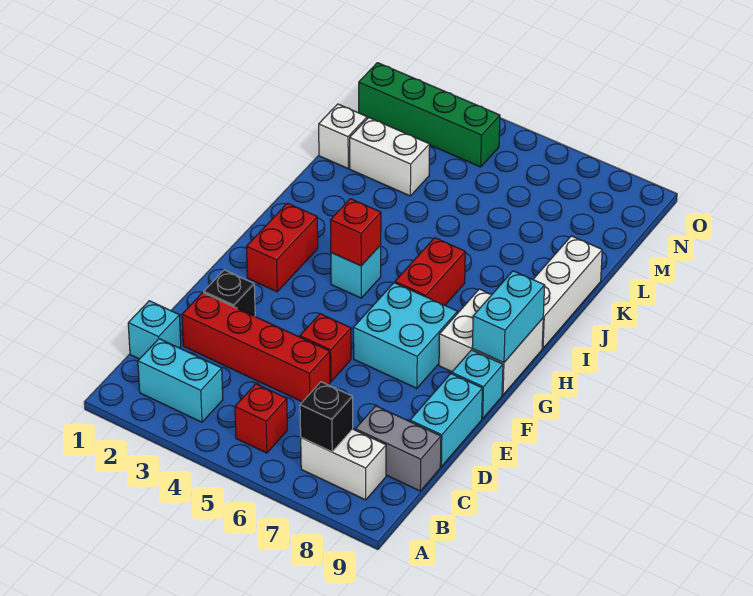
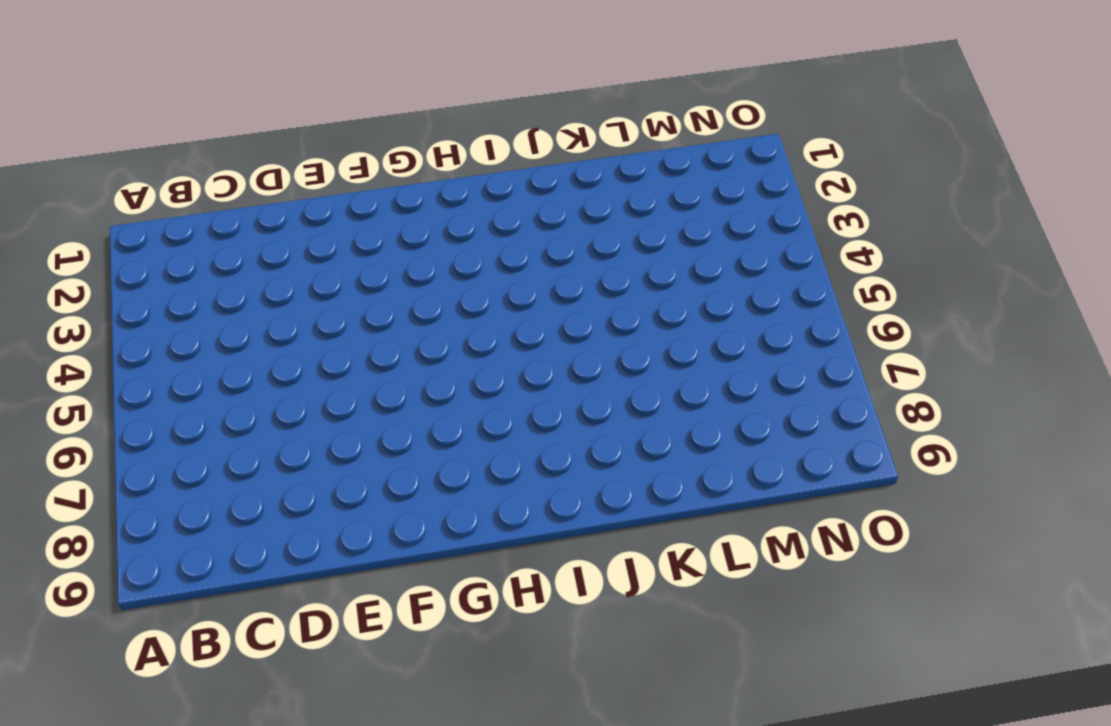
none -> cyan brick B2:B3 level 1
none -> red brick B5 level 1
none -> white brick B7:B8 level 1

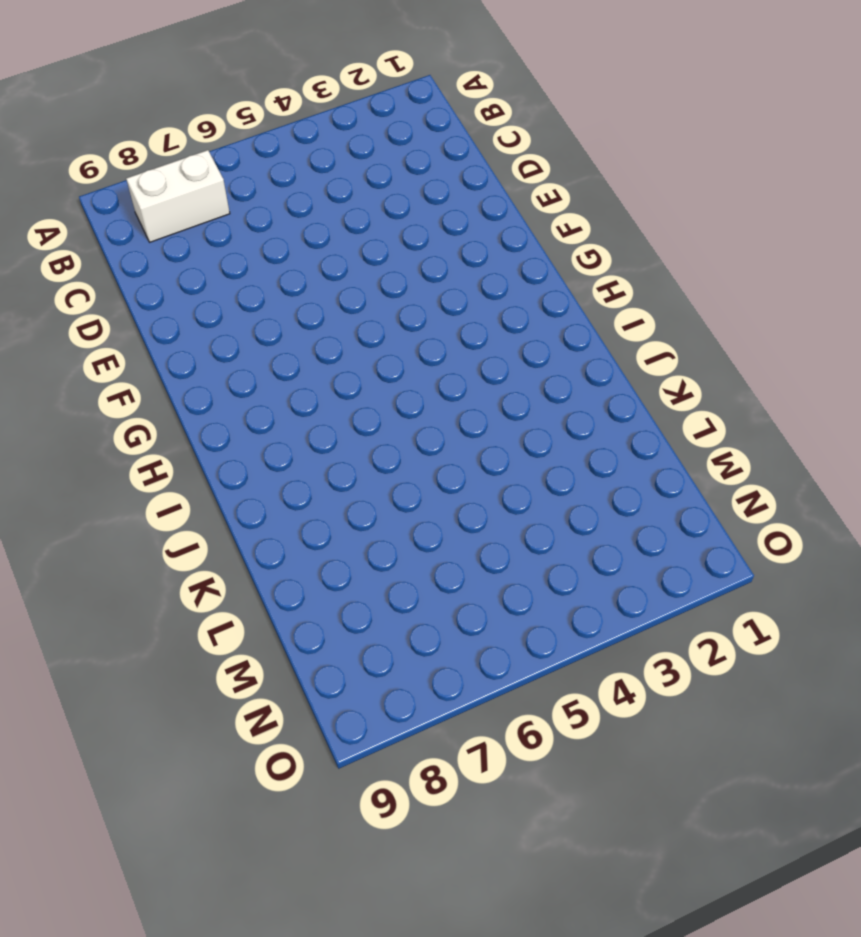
none -> cyan brick B2:B3 level 1
none -> red brick B5 level 1
none -> cyan brick C1 level 1

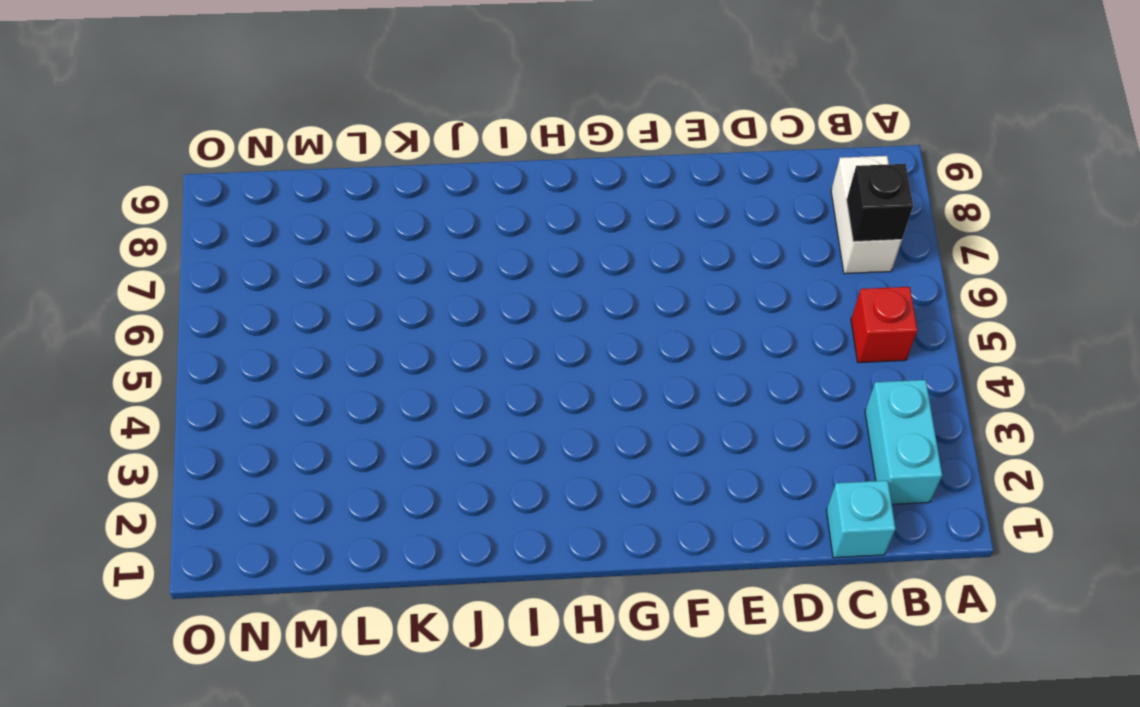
none -> grey brick C8:C9 level 1
none -> red brick D2:D5 level 1
none -> cyan brick D9:E9 level 1

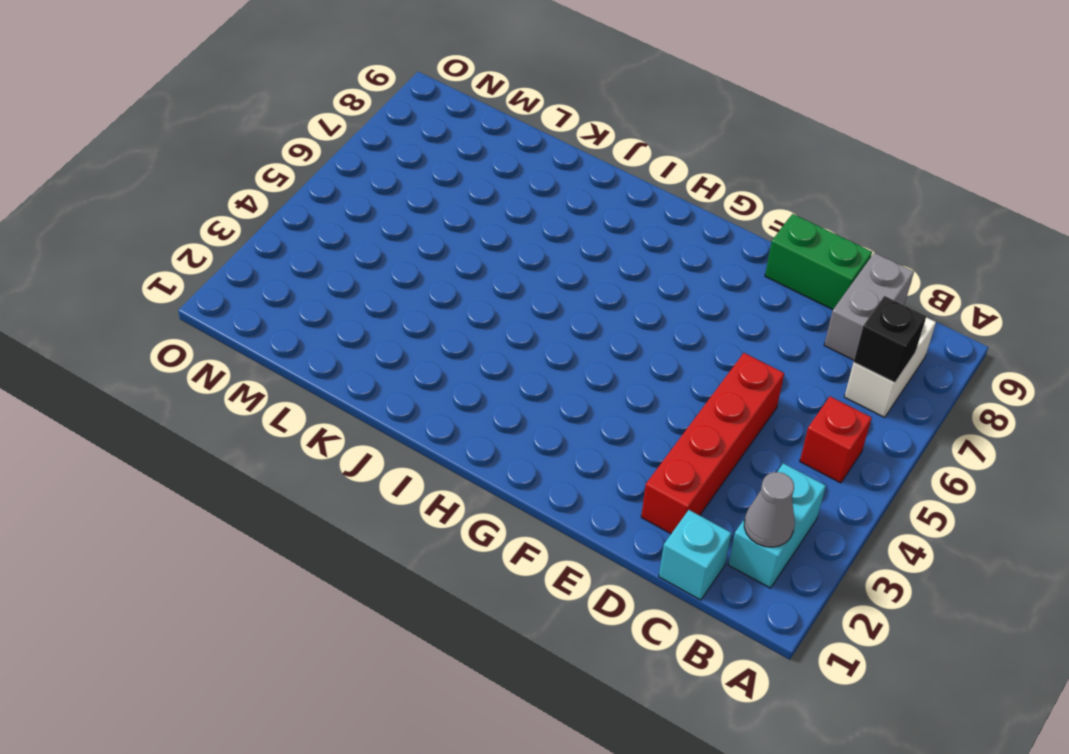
grey cone B2 level 2 -> none
green brick D9:E9 level 1 -> cyan brick D9:E9 level 1
none -> black brick E2 level 1
none -> red brick E5 level 1
none -> cyan brick F6:G7 level 1

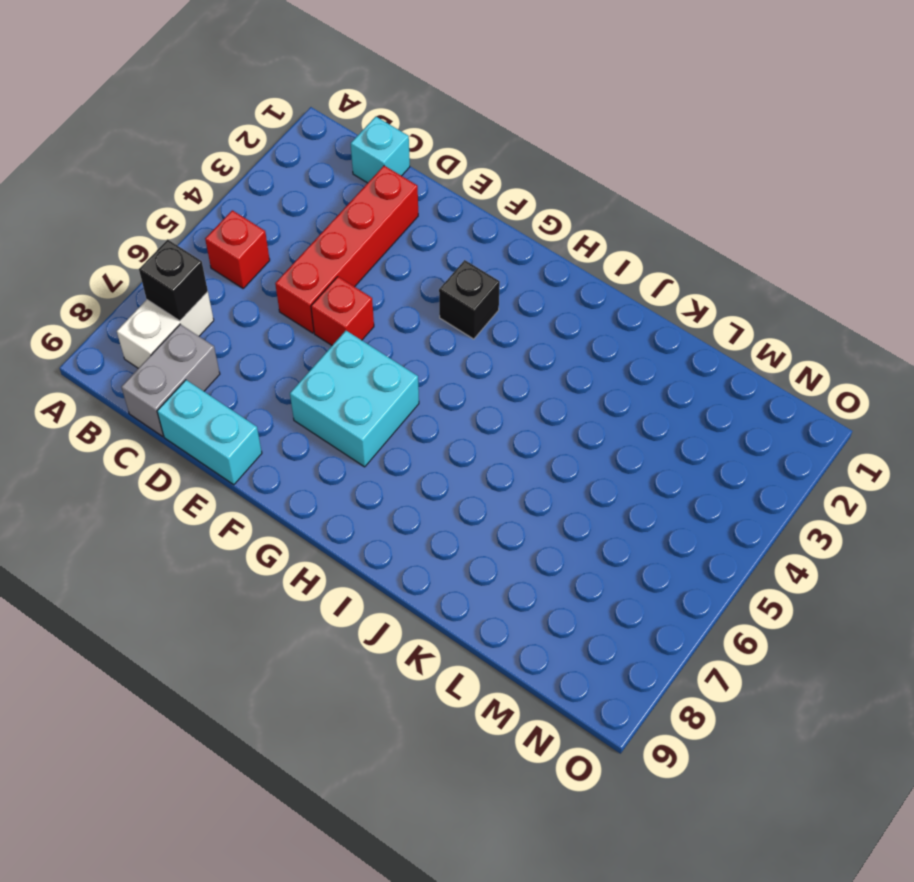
black brick G3 level 1 -> black brick E2 level 1
none -> cyan brick B2:B3 level 1
none -> cyan brick F9 level 1
none -> red brick G2:H2 level 1

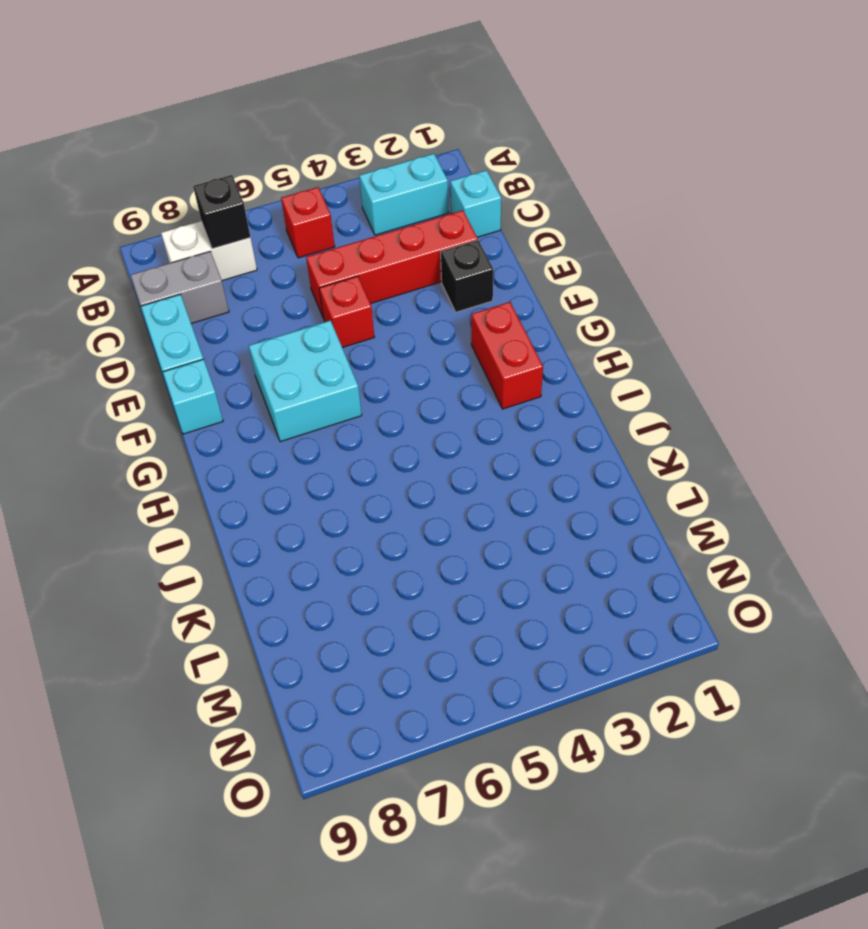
none -> white brick G8:H9 level 1
none -> cyan brick H4 level 1
none -> red brick H6:I6 level 1

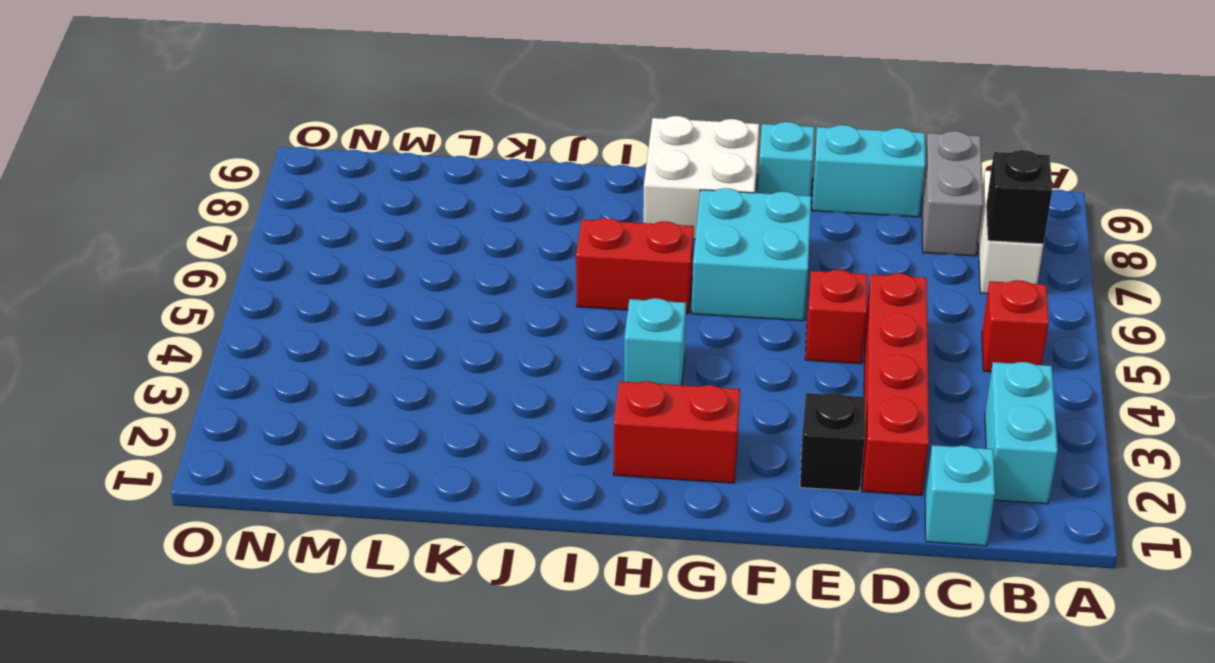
none -> white brick I9:K9 level 1
none -> white brick L1 level 1
none -> white brick L2:L3 level 1

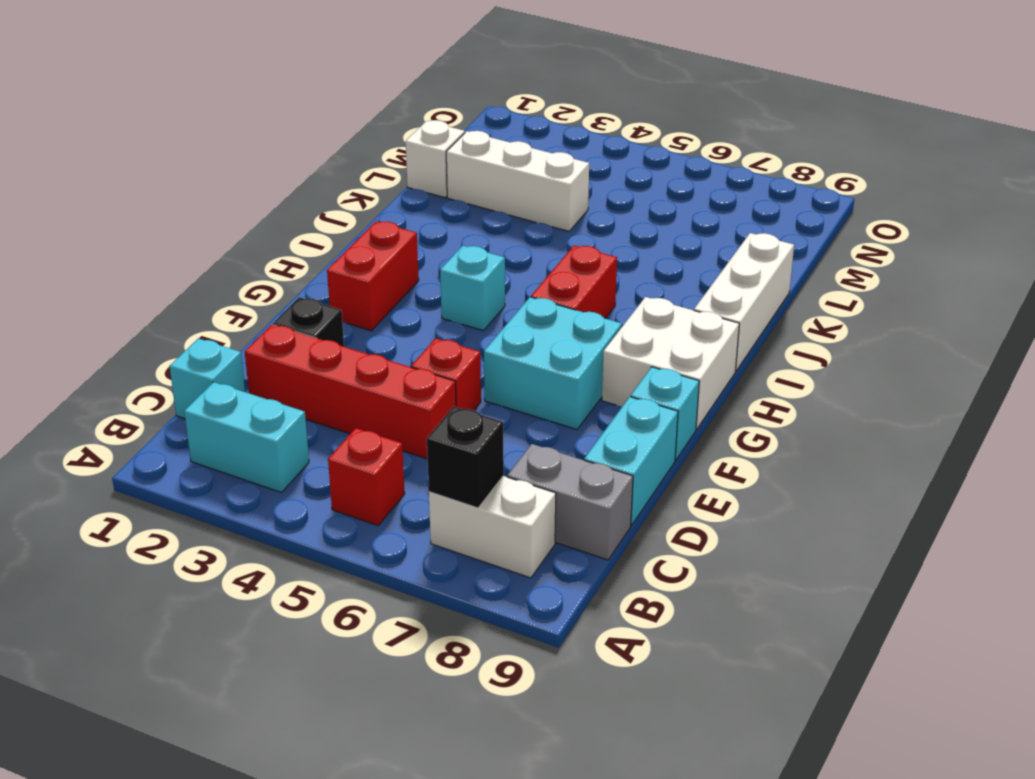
white brick L2:L4 level 1 -> white brick L2:L3 level 1
none -> green brick N1:N4 level 1
none -> cyan brick G9:H9 level 2
none -> red brick H4 level 2

